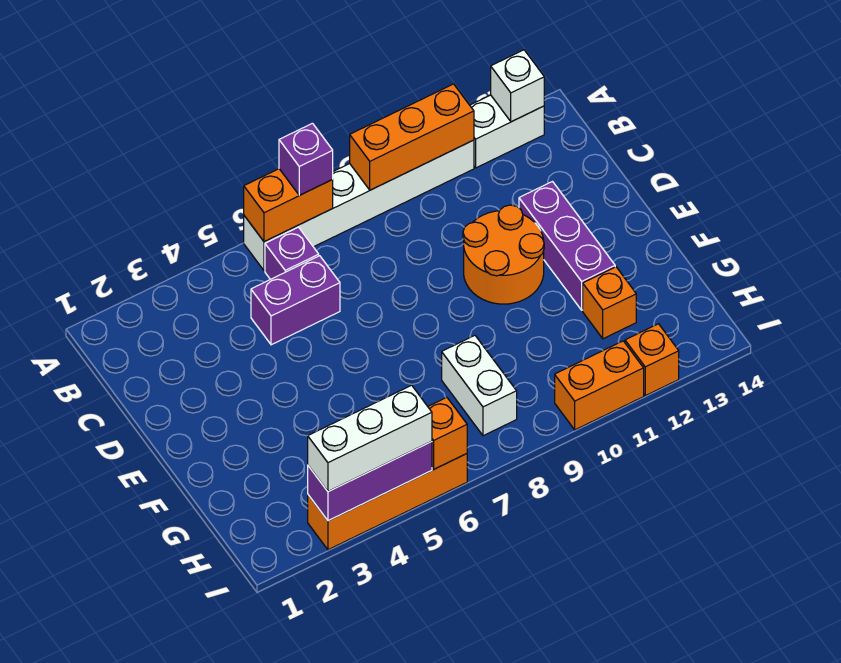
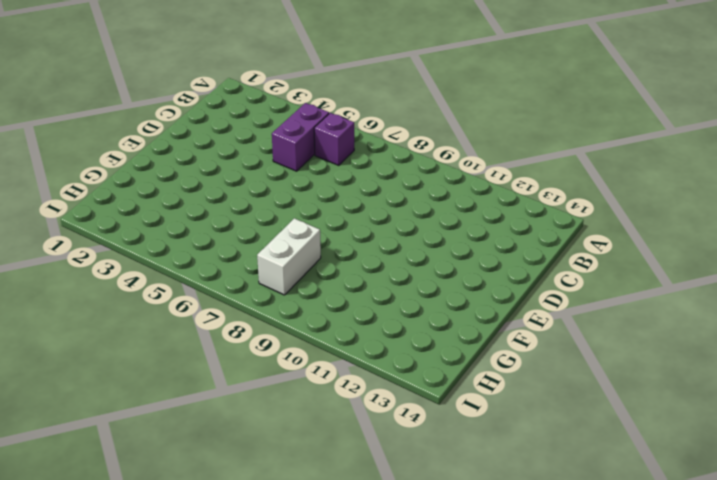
purple brick B5:C5 level 1 -> purple brick C5:C6 level 1
none -> white brick A6:A11 level 1
none -> white brick A12:A13 level 1
none -> orange round brick D10:E11 level 1

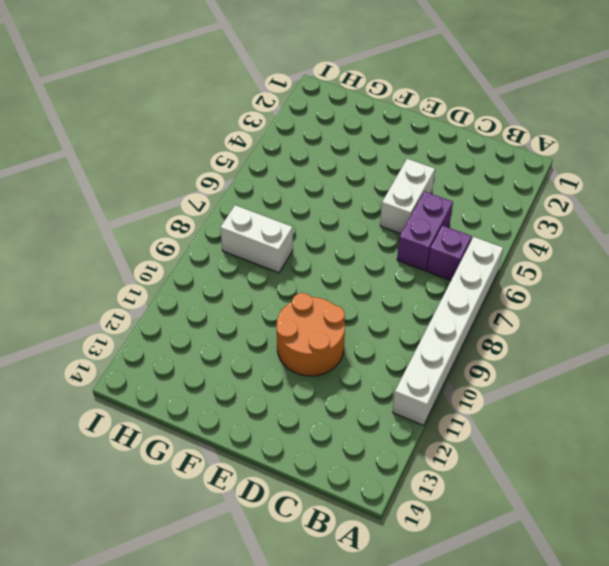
white brick D4:D5 level 1 -> white brick A12:A13 level 1
none -> purple brick D12:F12 level 1
none -> orange brick G12 level 1
none -> orange brick I3:I6 level 1

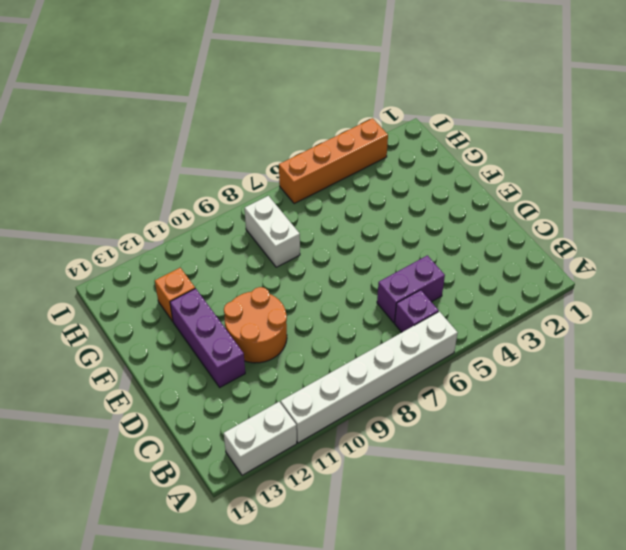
none -> orange brick I10:I11 level 1
none -> orange brick I12 level 1
none -> orange brick A6:A7 level 2

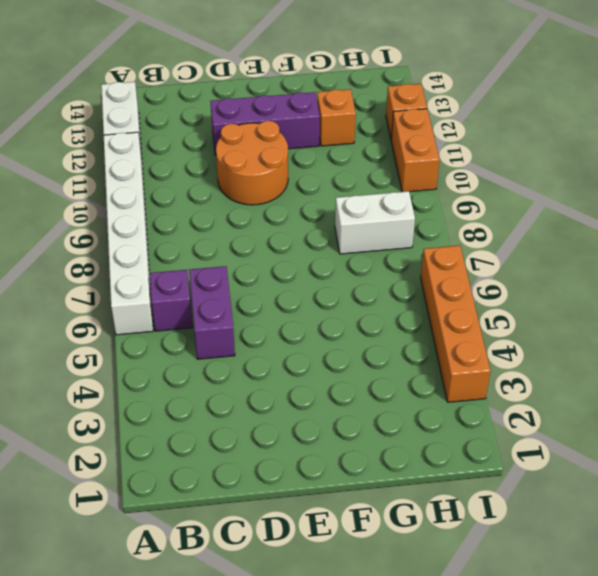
none -> orange brick A6:A7 level 2
none -> orange brick A9:A11 level 2
none -> white brick A13 level 2

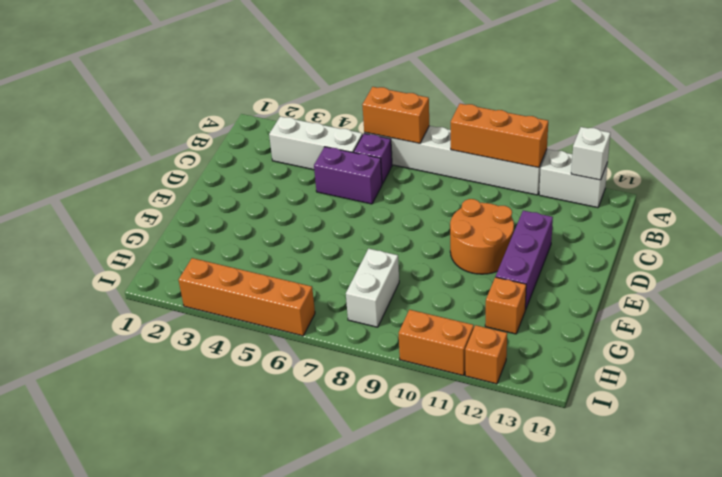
white brick B3:B5 level 1 -> white brick I3:I5 level 3
none -> purple brick I3:I5 level 2
none -> orange brick I6 level 2
none -> purple brick A7 level 3

